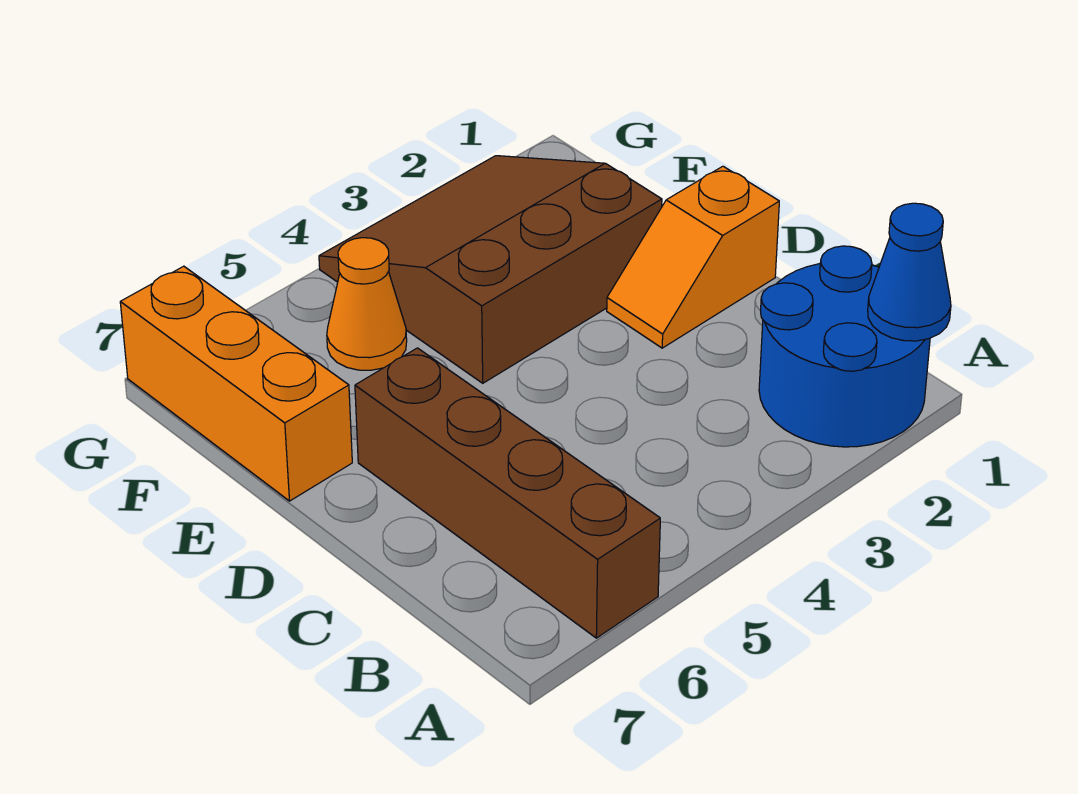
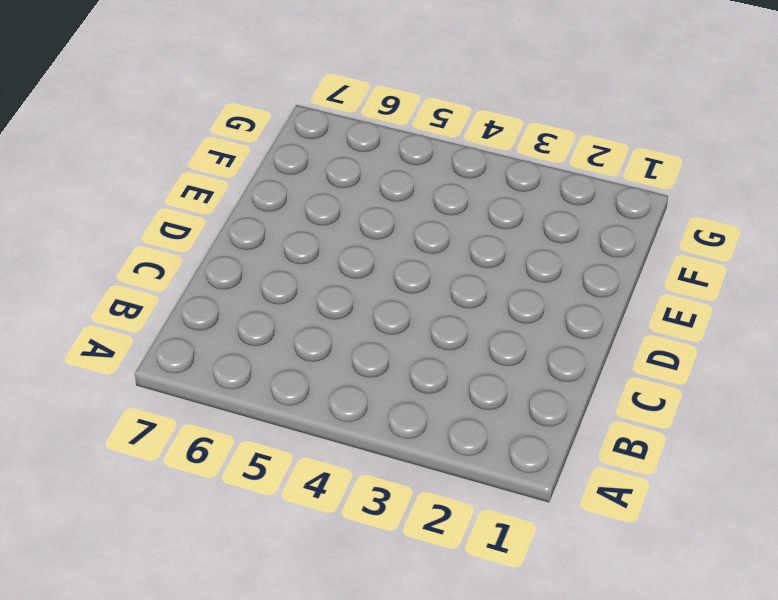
none -> blue round brick A1:B2 level 1
none -> brown brick A6:D6 level 1

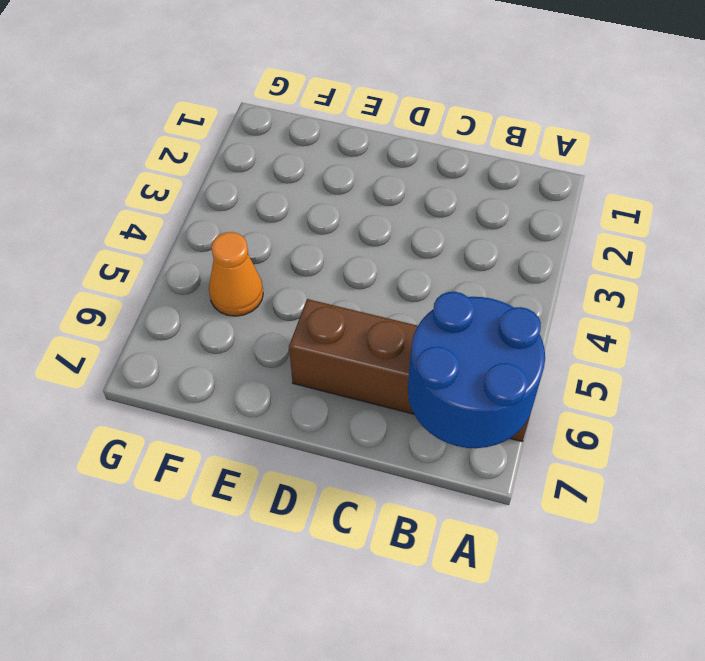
blue round brick A6:B7 level 2 -> blue round brick A1:B2 level 1
none -> orange slope D1:D2 level 1 top 1
none -> brown slope E2:G4 level 1 top E

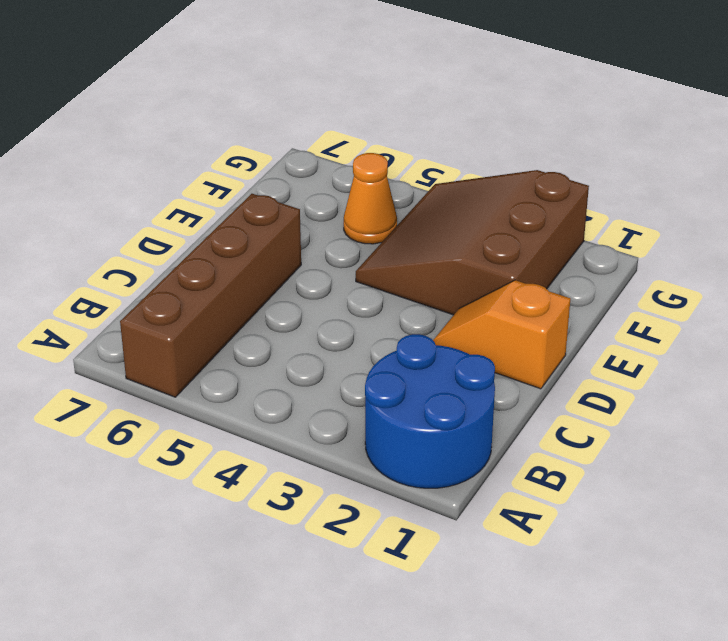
brown slope E2:G4 level 1 top 2 -> brown slope E2:G4 level 1 top E
none -> orange brick E7:G7 level 1
none -> blue cone A1 level 2

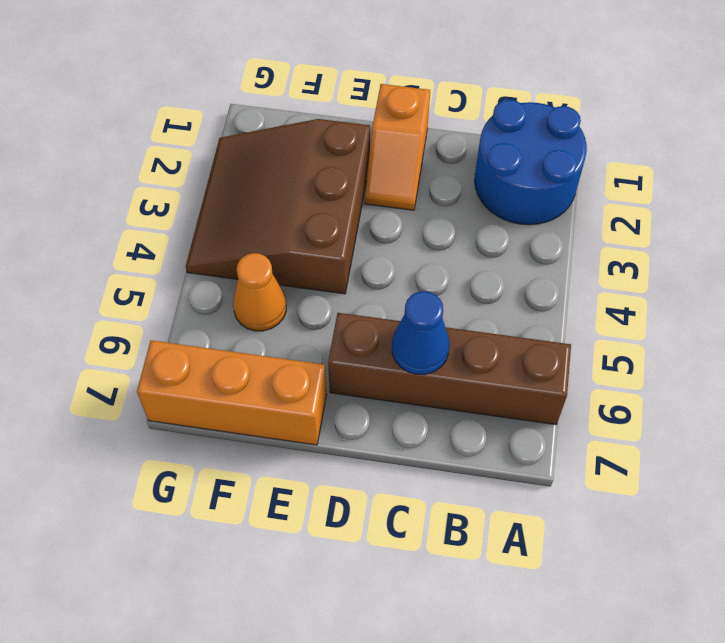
blue cone C6 level 2 -> blue cone A1 level 2

